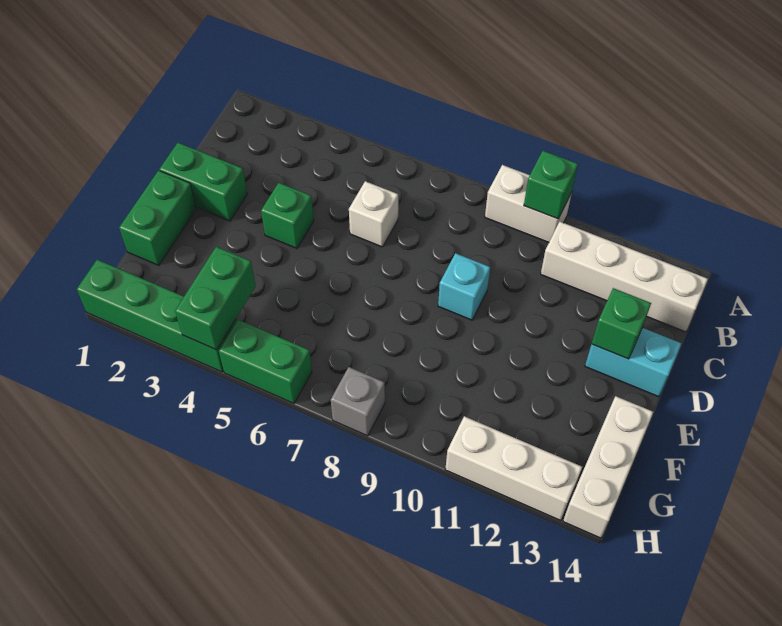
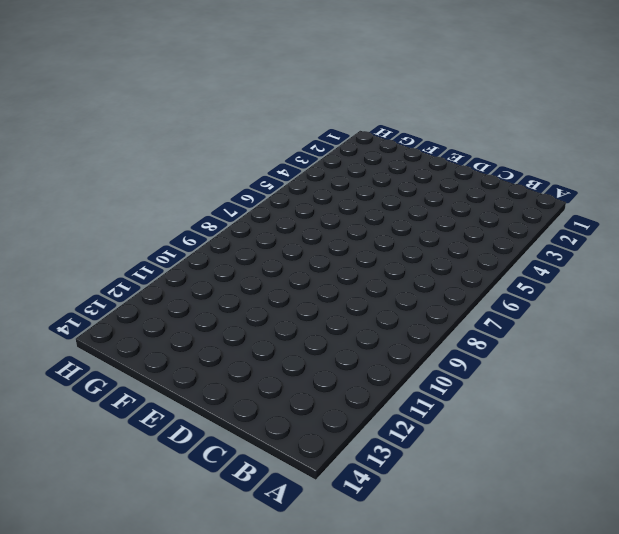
none -> white brick A9:A10 level 1
none -> white brick B11:B14 level 1
none -> white brick C6 level 1

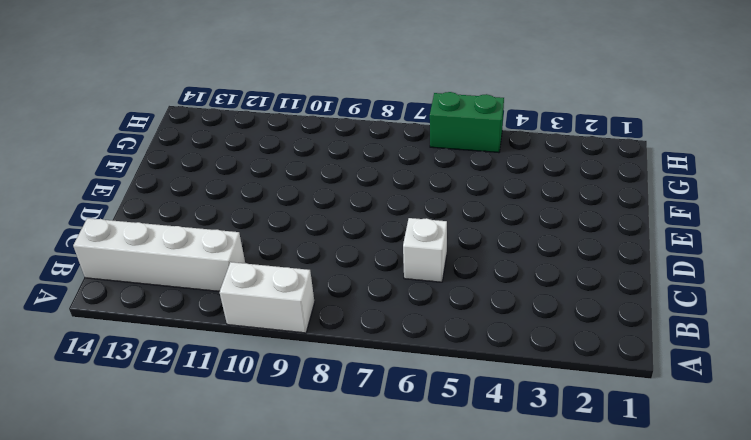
none -> green brick D1:D2 level 1
none -> green brick D4 level 1
none -> cyan brick D9 level 1

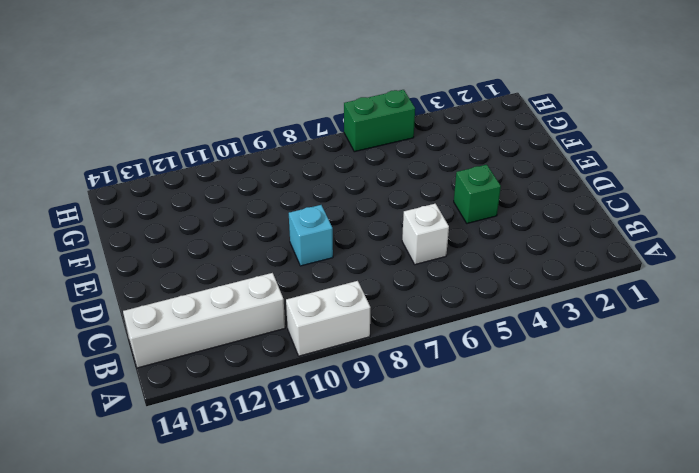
none -> green brick D1:D2 level 1
none -> cyan brick D13:D14 level 1
none -> green brick E1:F1 level 1

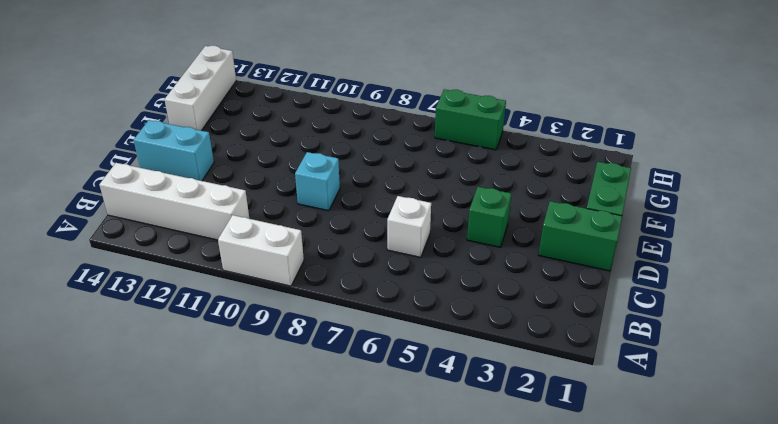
none -> green brick H1:H4 level 1
none -> grey brick H8 level 1
none -> white brick H11:H13 level 1

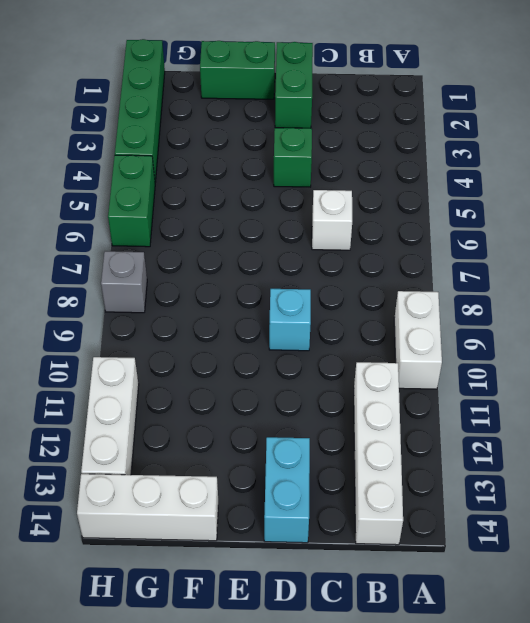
none -> green brick A10 level 2
none -> green brick D13 level 2
none -> green brick G4:H4 level 2

